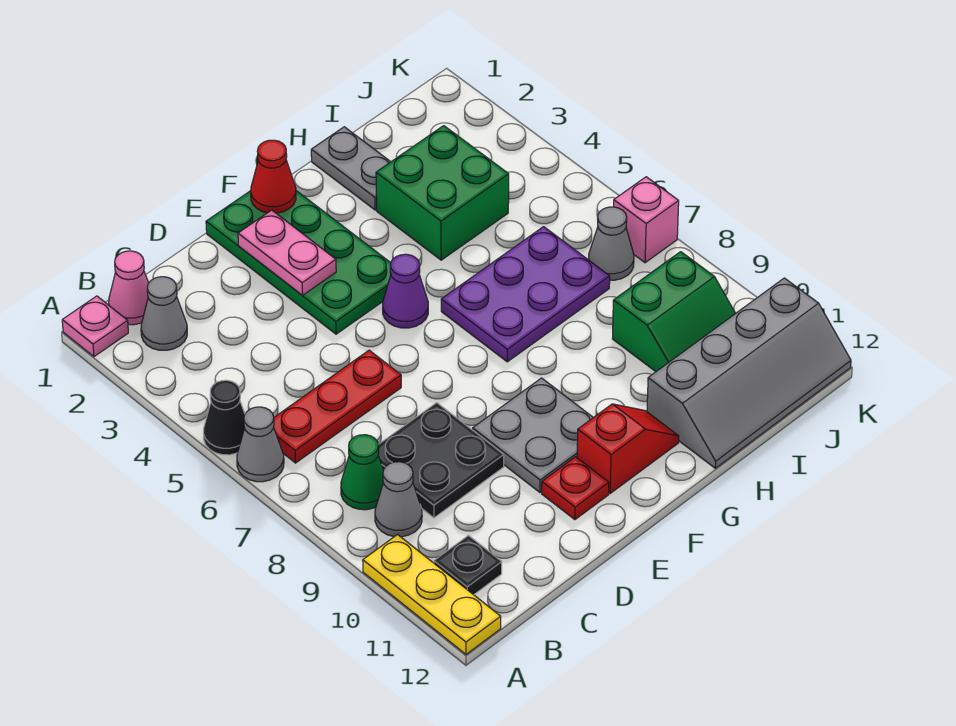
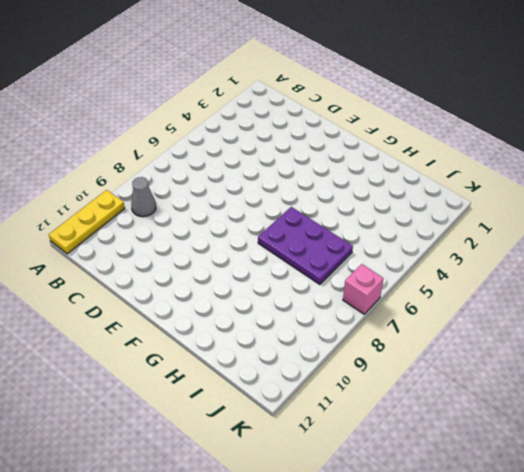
none -> pink plate A1 level 1
none -> black cone A5 level 1
none -> grey cone A6 level 1

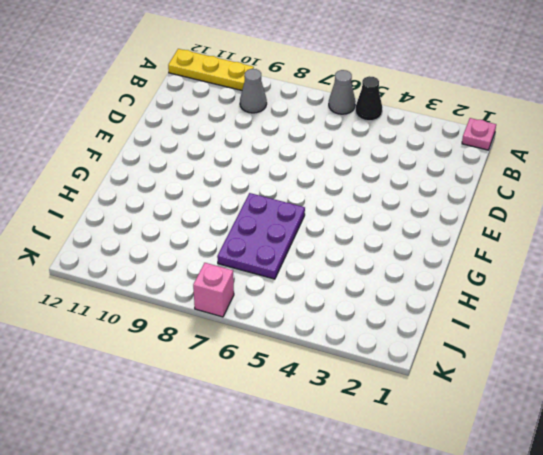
none -> pink cone B1 level 1
none -> grey cone B2 level 1
none -> red plate B6:D6 level 1

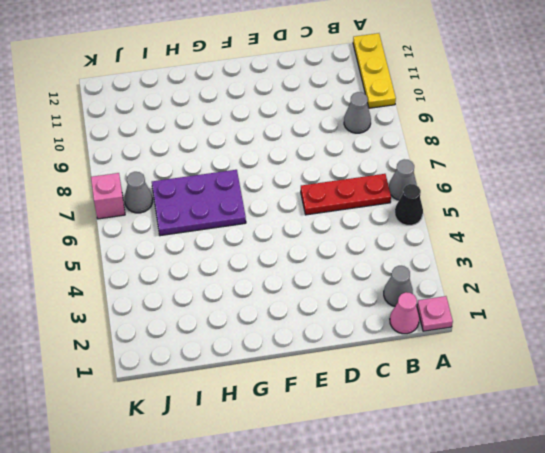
none -> green cone B8 level 1
none -> black plate B11 level 1
none -> black plate C8:D9 level 1

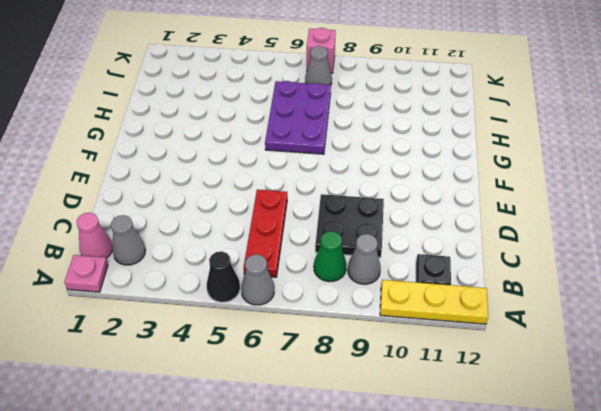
none -> green plate E1:F4 level 1
none -> grey plate E9:F10 level 1
none -> red plate E11 level 1

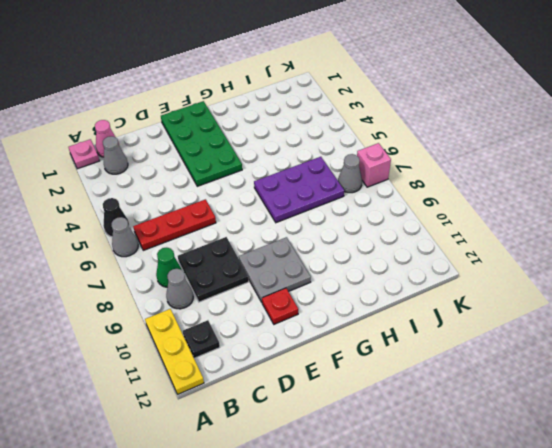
none -> purple cone F5 level 1
none -> red slope F11:G11 level 1 top F
none -> grey plate H1:H2 level 1

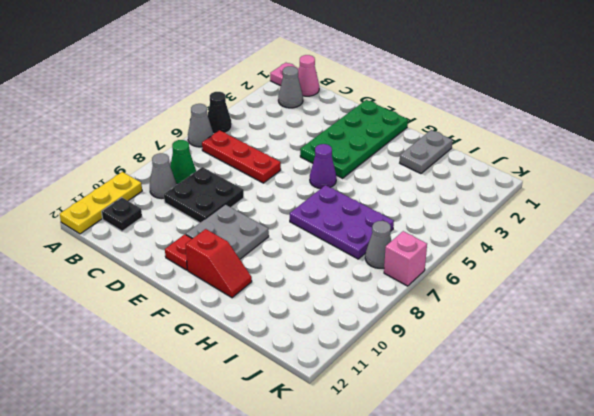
none -> green brick H3:I4 level 1
none -> grey slope H11:K12 level 1 top 11
none -> green slope I9:J10 level 1 top 9

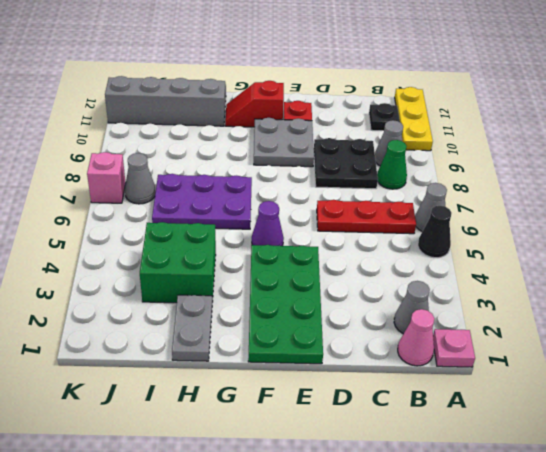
none -> green slope I9:J10 level 1 top 9
none -> pink plate E2:E3 level 2
none -> red cone F1 level 2

